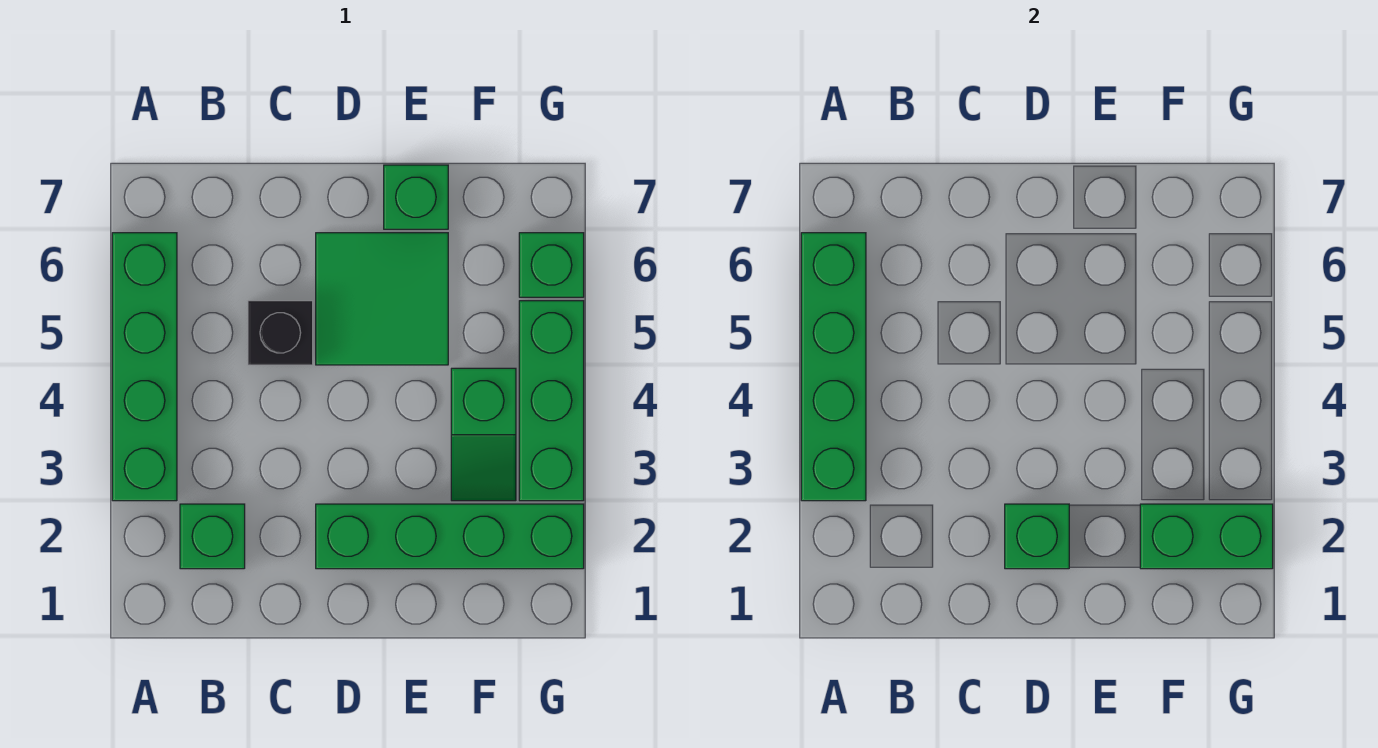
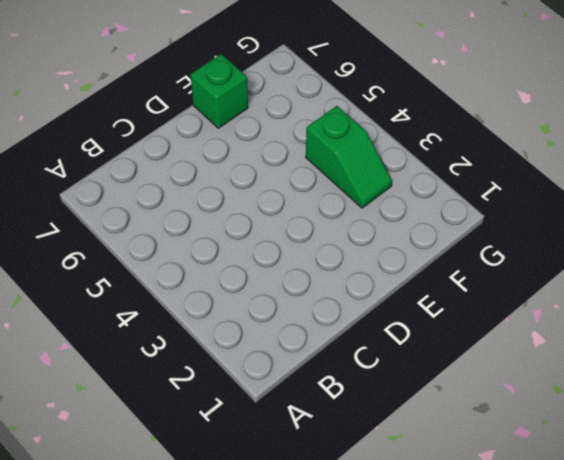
none -> green brick A3:A6 level 1
none -> green brick B2 level 1
none -> black brick C5 level 1

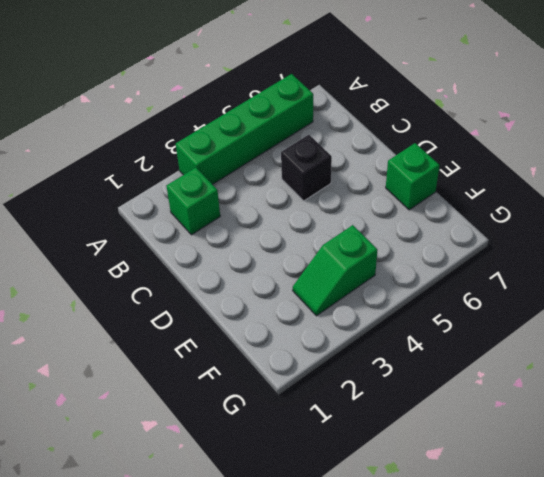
none -> green brick D2:G2 level 1
none -> green tile D5:E6 level 1
none -> green brick G3:G5 level 1

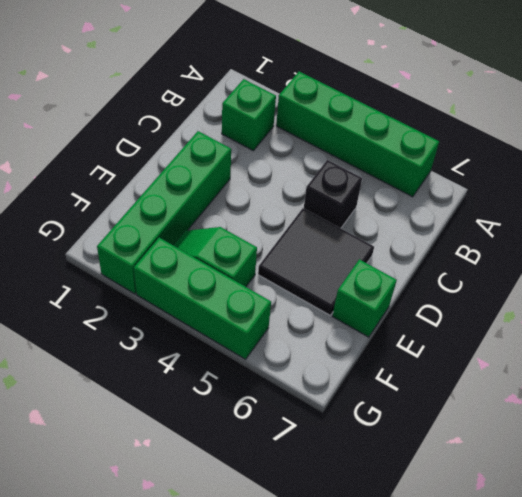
black tile D5:E6 level 1 -> green tile D5:E6 level 1
none -> green brick G6 level 1
none -> green brick A3:A6 level 2
none -> green brick D2 level 2

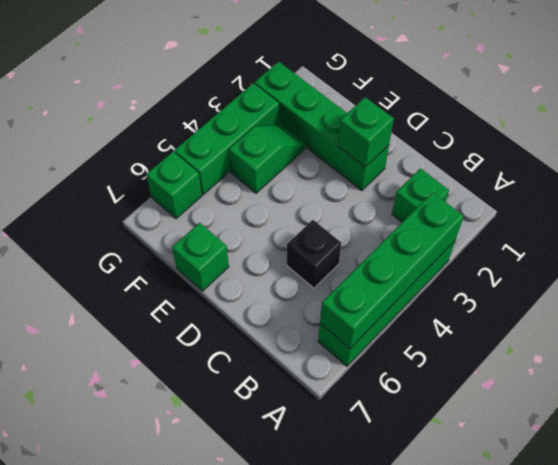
none -> green tile D5:E6 level 1
none -> green brick F2:G2 level 2

